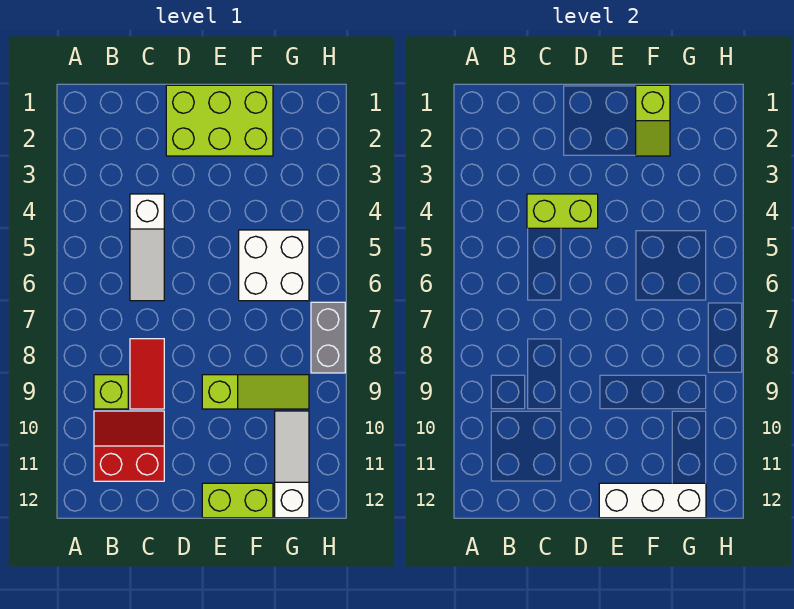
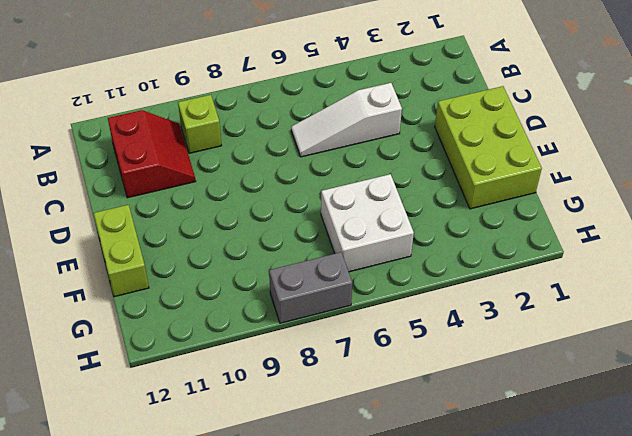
none -> red tile C8:C9 level 1
none -> lime slope E9:G9 level 1 top E
none -> white slope G10:G12 level 1 top 12

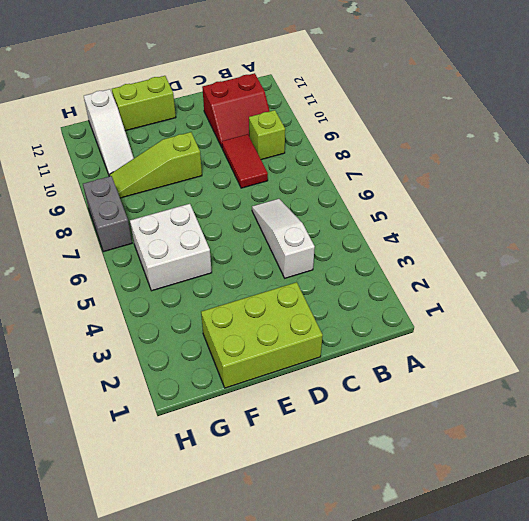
none -> lime brick C4:D4 level 2
none -> white brick E12:G12 level 2
none -> lime slope F1:F2 level 2 top 1

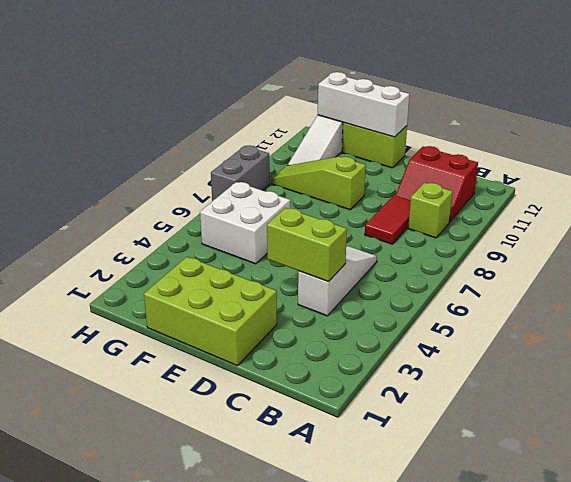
none -> lime slope F1:F2 level 2 top 1

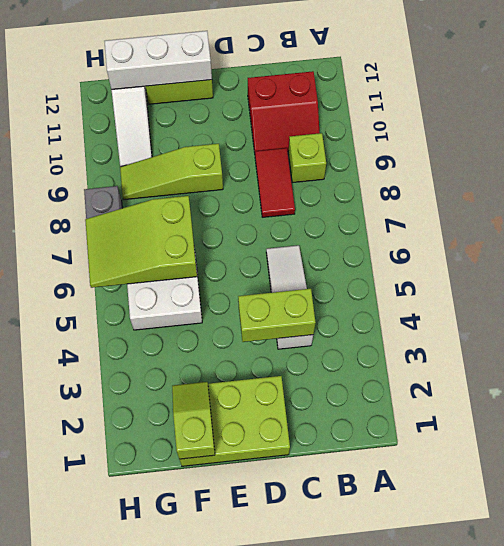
lime slope F6:H7 level 2 top F -> none

